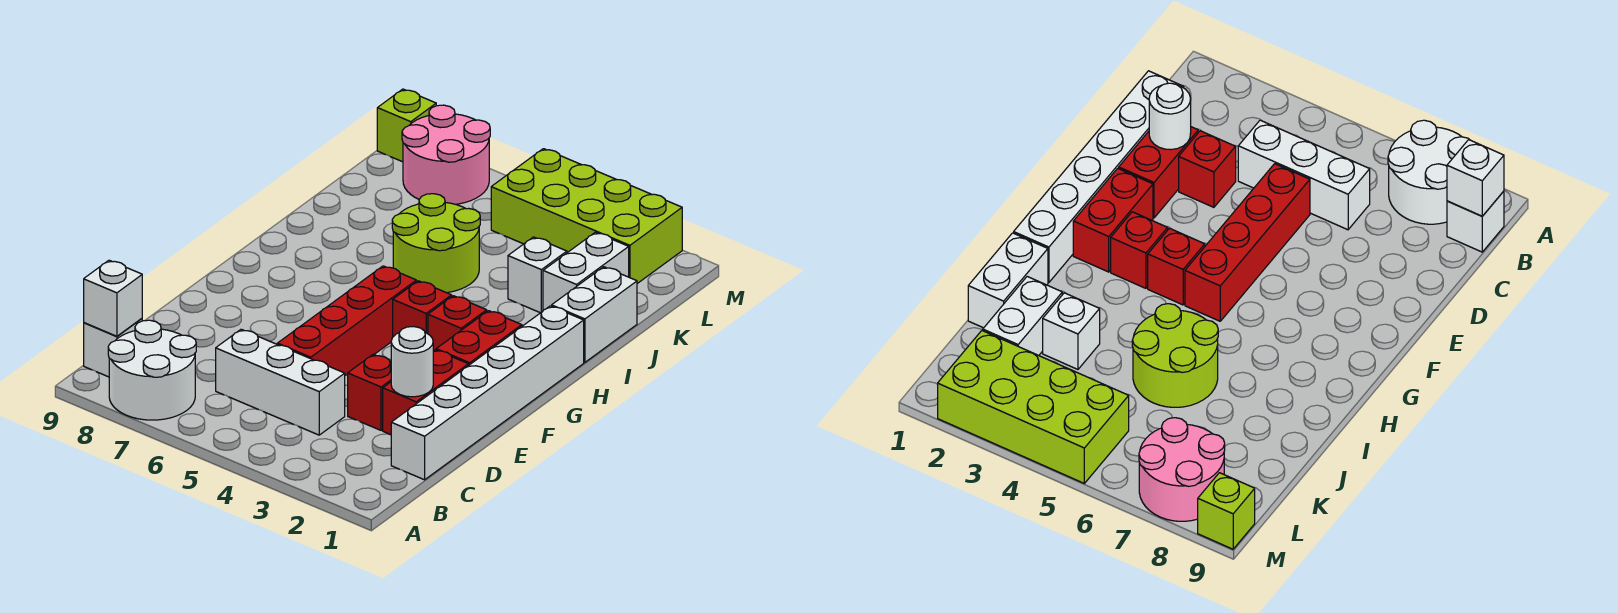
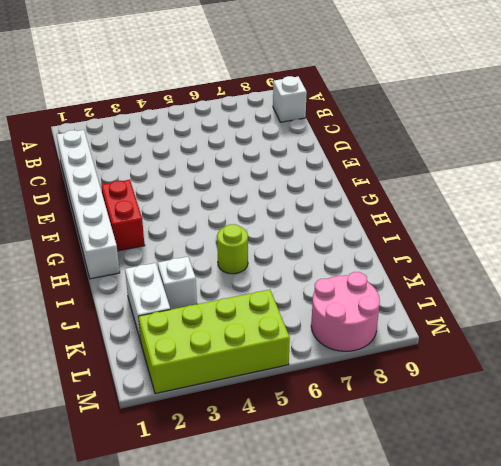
lime round brick I5 level 1 -> lime round brick I5:J6 level 1
none -> white round brick A7:B8 level 1
none -> white brick C4:C6 level 1
none -> red brick D2:E2 level 1

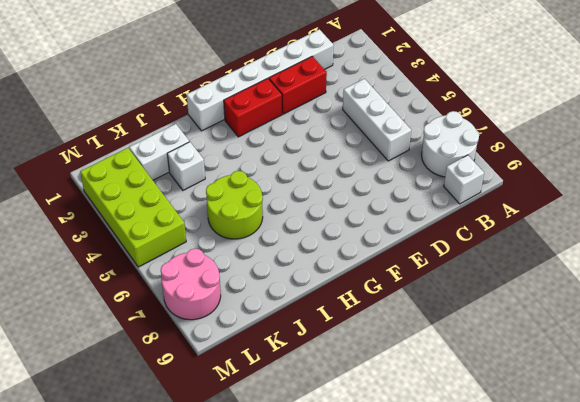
none -> red brick D3 level 1
none -> red brick D5:G5 level 1
none -> red brick G3 level 1

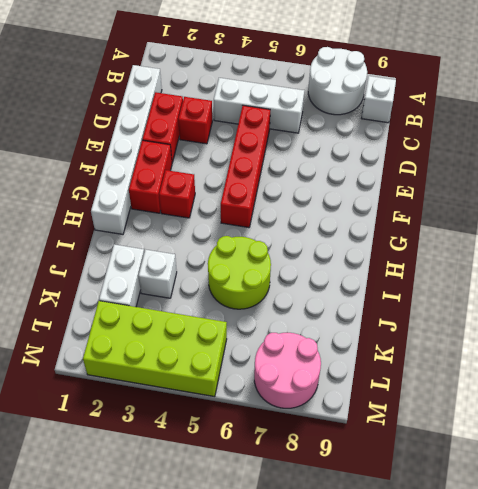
none -> red brick G4 level 1
none -> white brick I1:J1 level 1
none -> lime brick M9 level 1

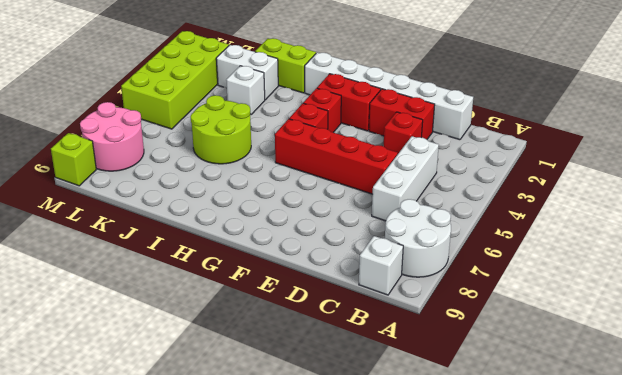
lime brick I1:J1 level 1 -> white brick I1:J1 level 1
none -> white brick B9 level 2
none -> white round brick D2 level 2

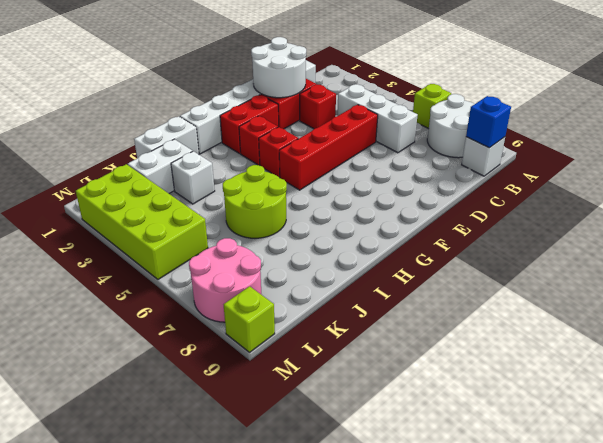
lime brick A6 level 1 -> none
blue brick B9 level 2 -> white brick B9 level 2
white round brick D1:E2 level 2 -> white round brick D2 level 2

